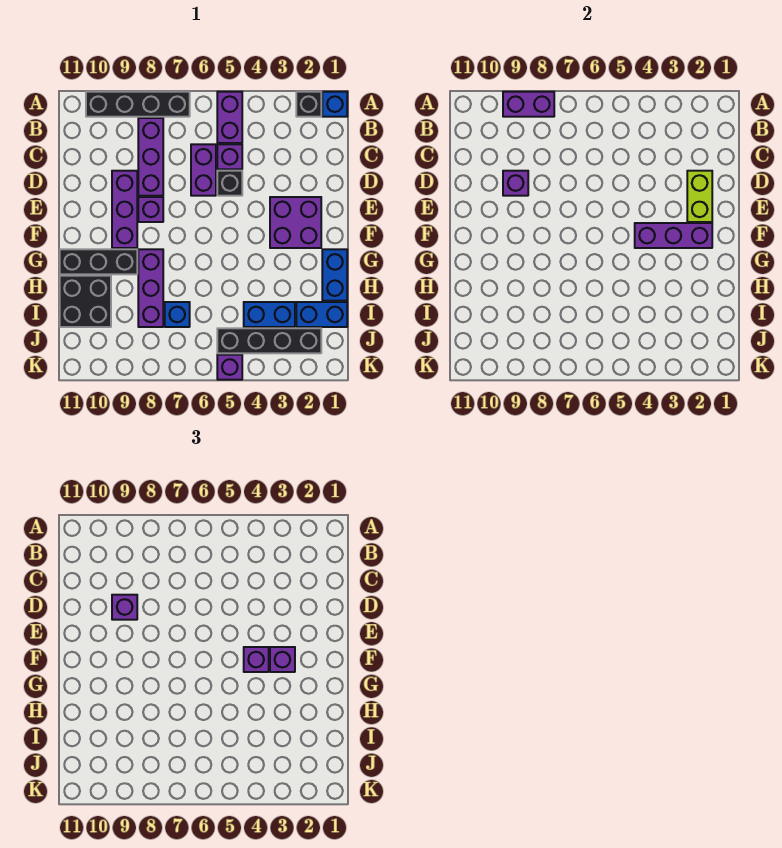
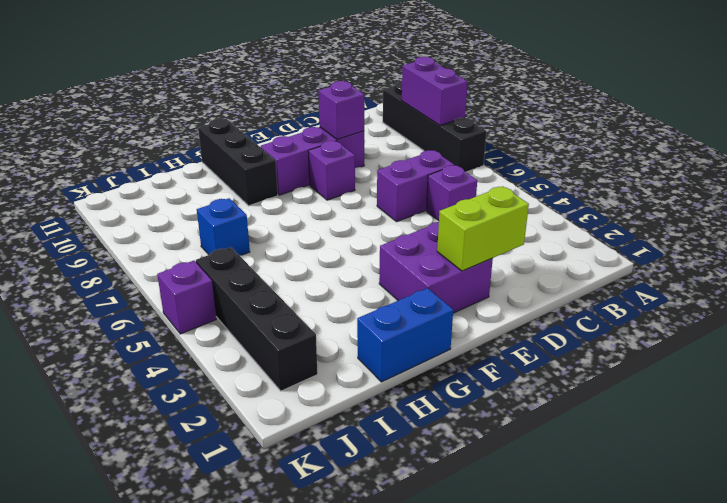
none -> blue brick A1 level 1
none -> black brick A2 level 1
none -> purple brick A5:B5 level 1

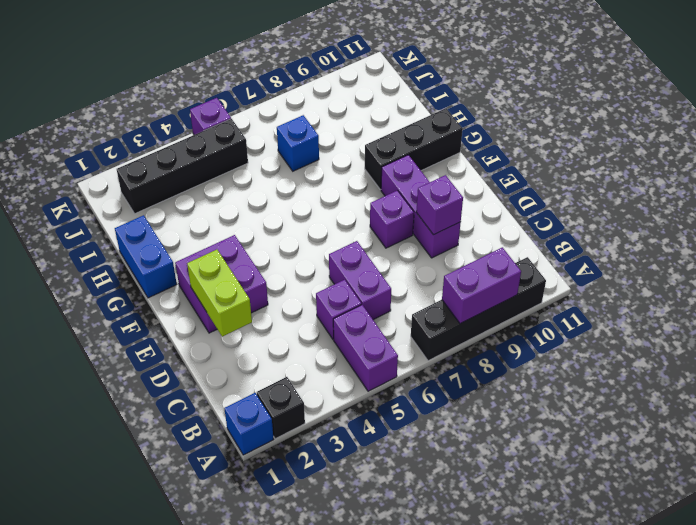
none -> purple brick B8:D8 level 1
none -> black brick D5 level 1
none -> purple brick G8:I8 level 1

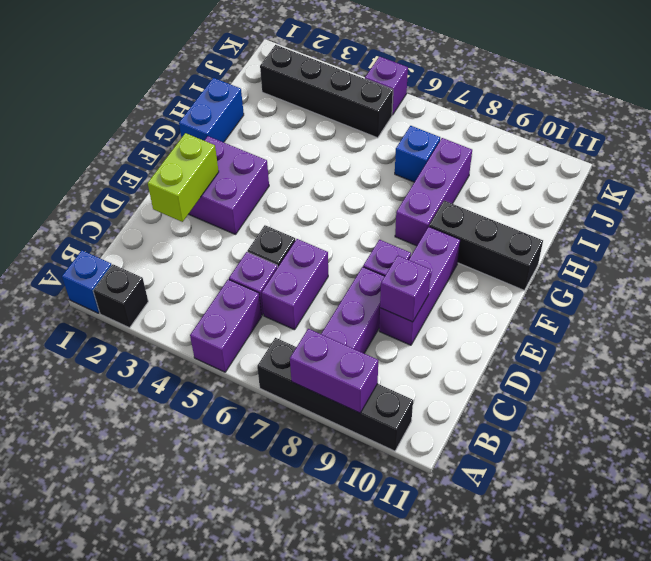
none -> black brick H10:I11 level 1
none -> blue brick I1:I2 level 1
none -> blue brick I3:I4 level 1

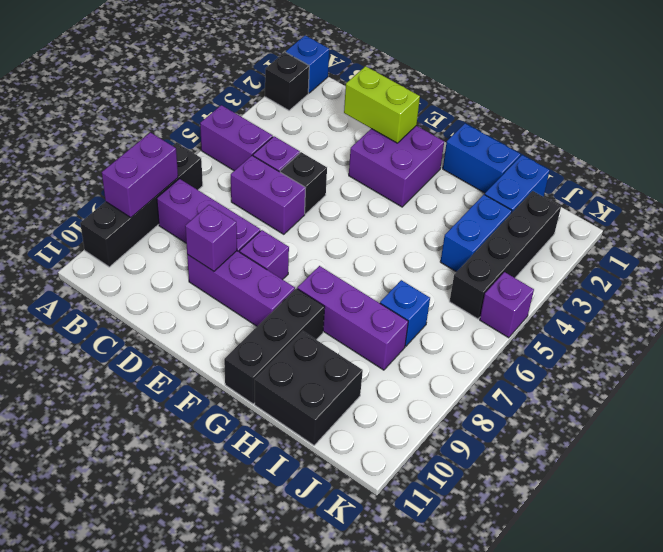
none -> purple brick F2:F4 level 2
none -> purple brick D9 level 3
none -> purple brick F3 level 3

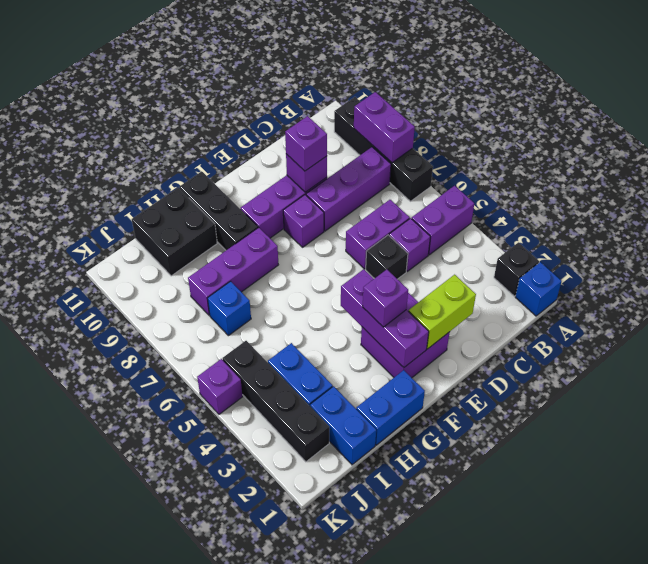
none -> purple brick F4 level 3

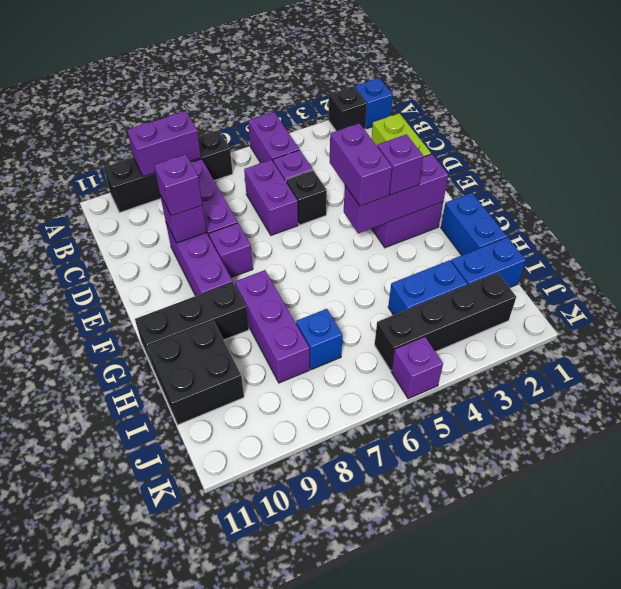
purple brick E4:F4 level 3 -> purple brick F4 level 3

